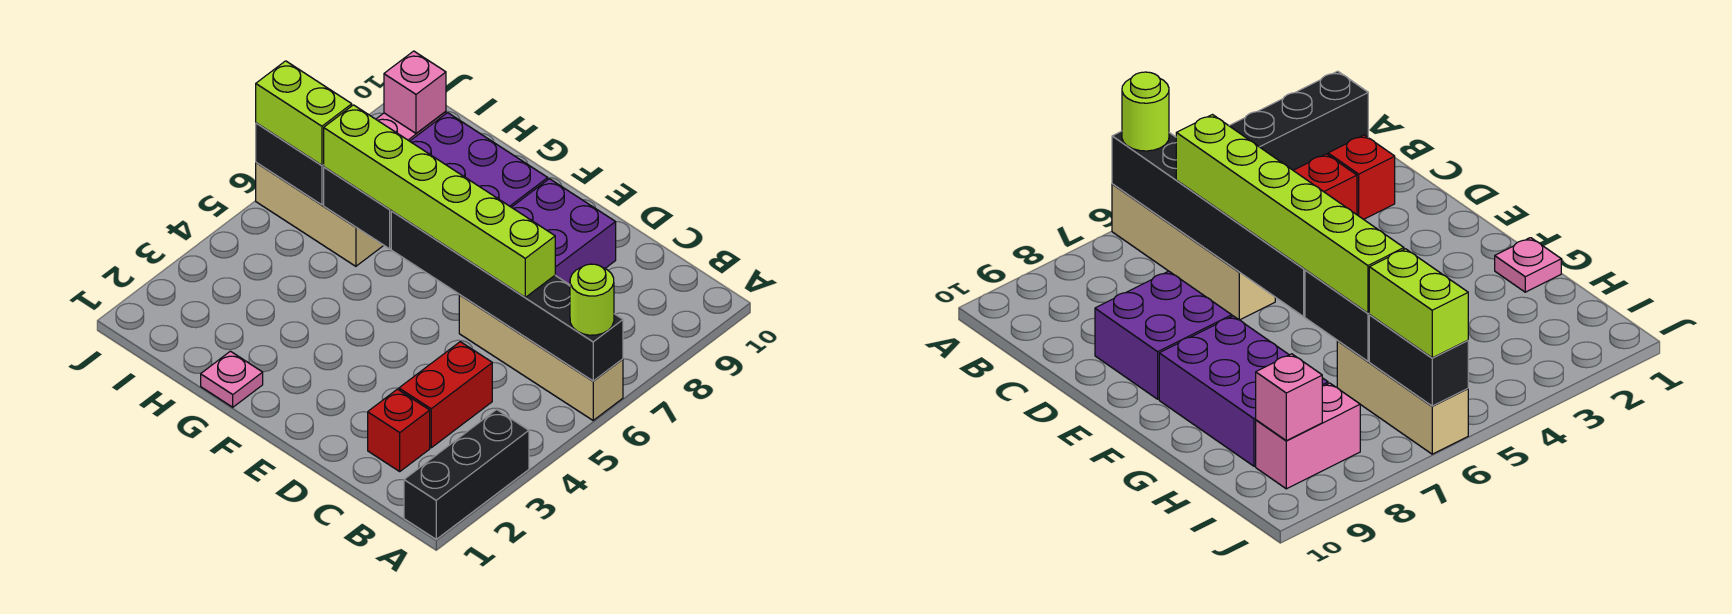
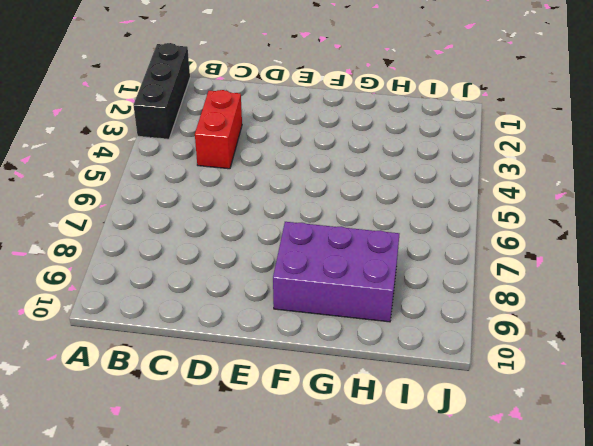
none -> tan brick A6:D6 level 1
none -> red brick C2 level 1
none -> purple brick D8:E9 level 1

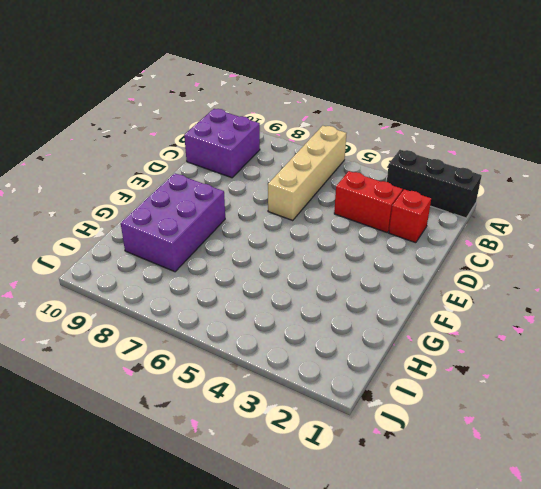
purple brick B9:C10 level 1 -> purple brick D8:E9 level 1
none -> pink plate G1 level 1
none -> tan brick H6:J6 level 1
none -> pink brick I8:I9 level 1

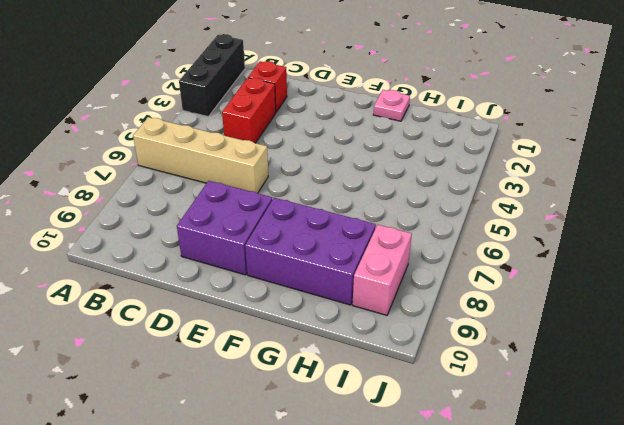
none -> tan brick H6:J6 level 1
none -> black brick A6:F6 level 2
none -> black brick G6:H6 level 2

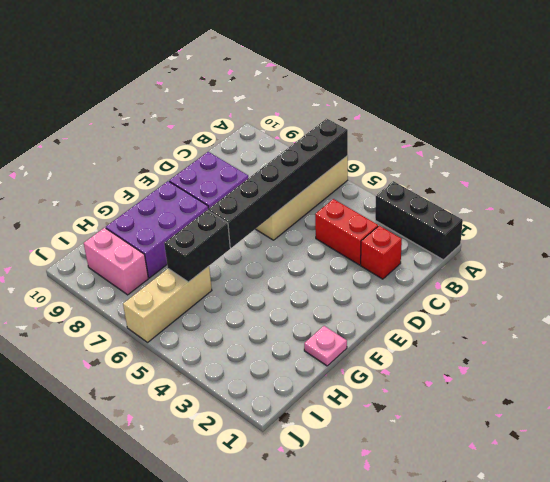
none -> black brick I6:J6 level 2
none -> pink brick I9 level 2
none -> lime round brick A6 level 3

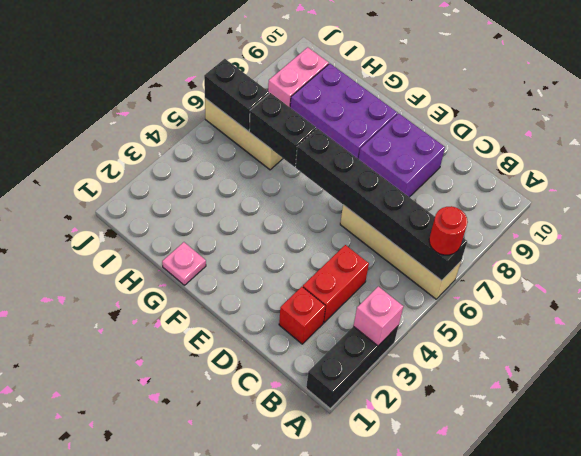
pink brick A3 level 2 -> pink brick I9 level 2
red round brick A6 level 3 -> lime round brick A6 level 3
none -> lime brick C6:H6 level 3
none -> lime brick I6:J6 level 3

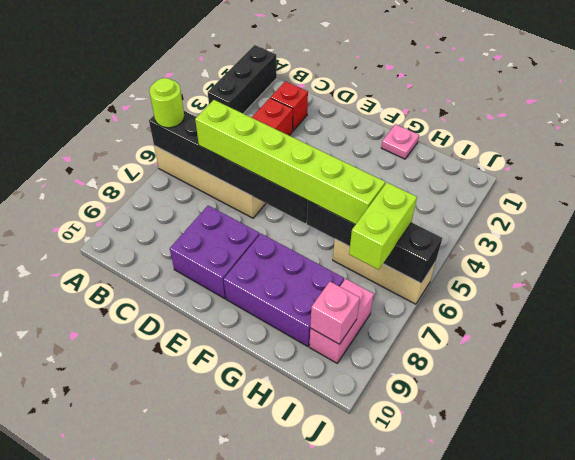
lime brick I6:I7 level 3 -> lime brick I6:J6 level 3

